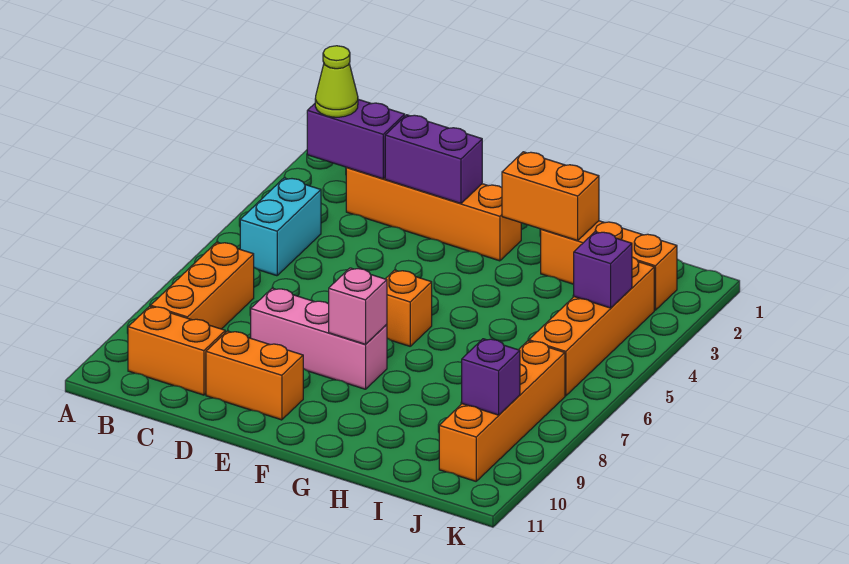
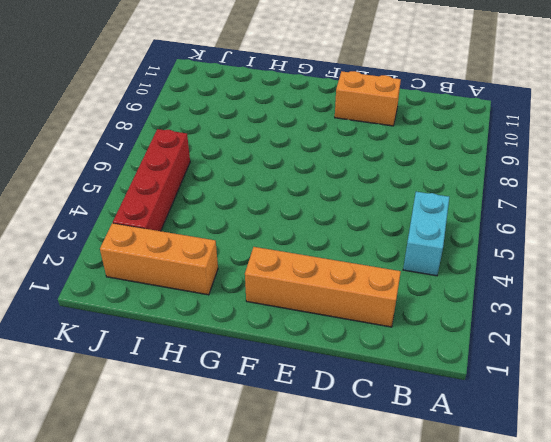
red brick J3:J6 level 1 -> orange brick J3:J6 level 1
none -> orange brick B7:B9 level 1
none -> orange brick B10:C10 level 1
none -> pink brick D8:F8 level 1

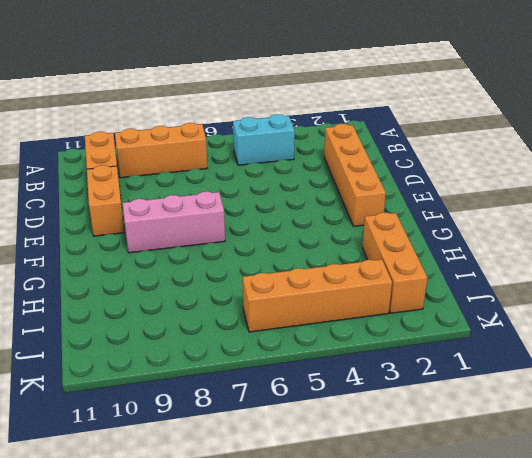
pink brick F7:F9 level 1 -> pink brick D8:F8 level 1
none -> orange brick F6 level 1
none -> orange brick J7:J10 level 1
none -> purple brick B2:C2 level 2

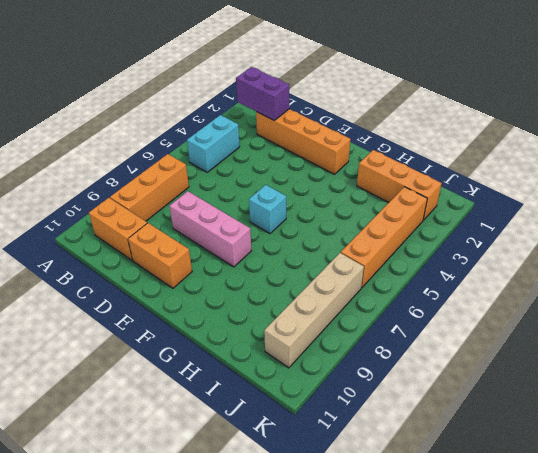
cyan brick F6 level 1 -> orange brick F6 level 1
tan brick J7:J10 level 1 -> orange brick J7:J10 level 1
none -> purple brick D2:E2 level 2
none -> pink brick F8 level 2
none -> orange brick G2:H2 level 2

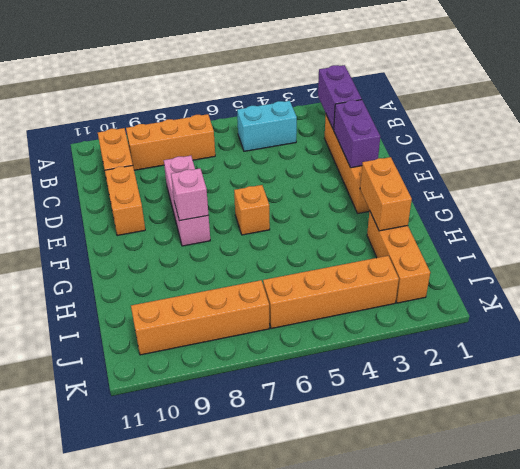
none -> purple brick J4 level 2
none -> purple brick J9 level 2
none -> lime cone B2 level 3

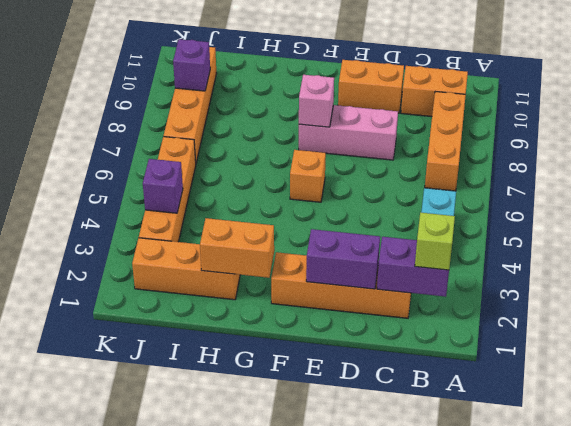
lime brick B2 level 3 -> lime cone B2 level 3

